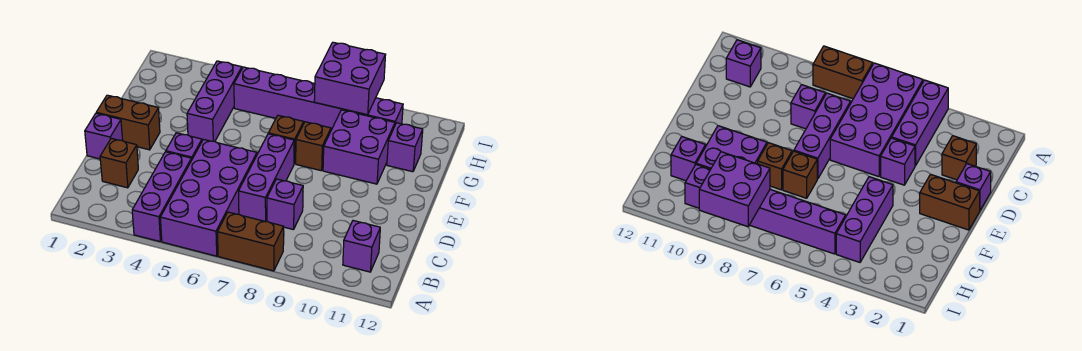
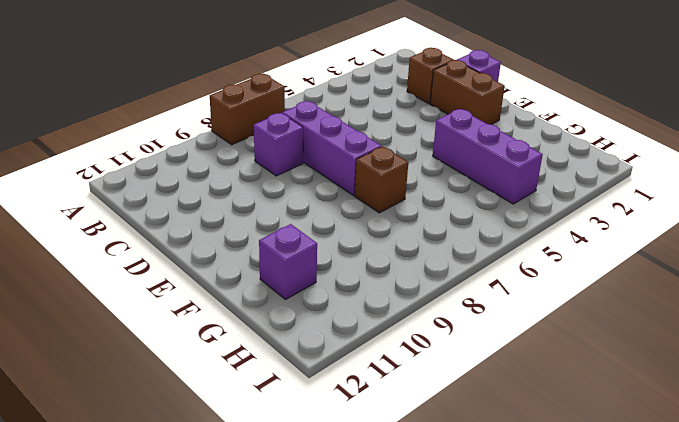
brown brick D2:E2 level 1 -> brown brick E1:E2 level 1
none -> purple brick A4:C4 level 1
none -> purple brick A5:D6 level 1
none -> purple brick B11 level 1

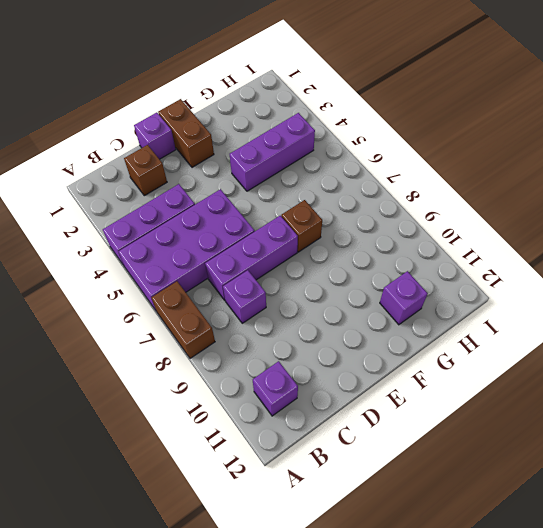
none -> purple brick D4 level 1
none -> brown brick F8 level 1
none -> purple brick F9:G10 level 1

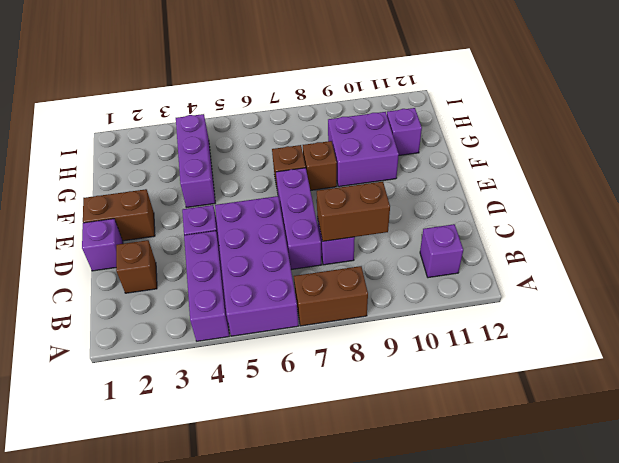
brown brick C8:C9 level 2 -> none
none -> purple brick H5:H10 level 1
none -> purple brick H8:I9 level 2

